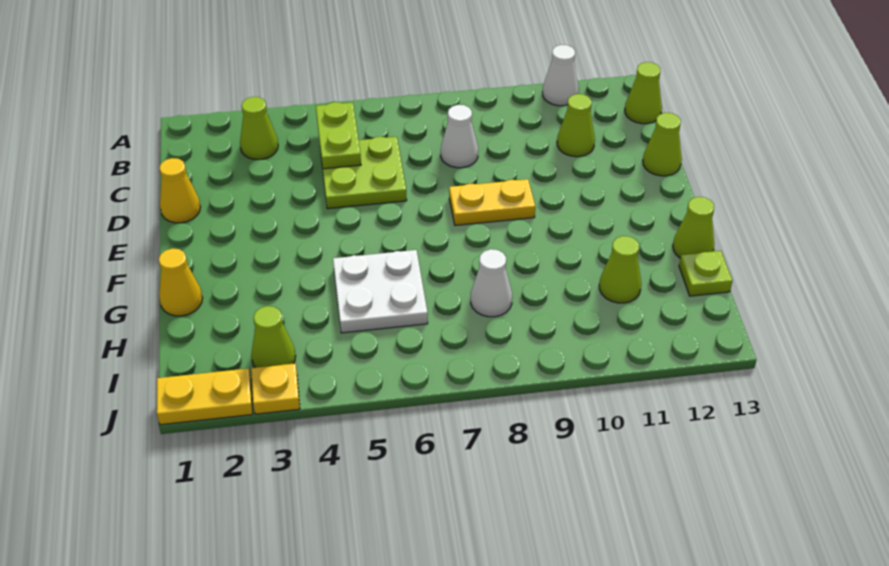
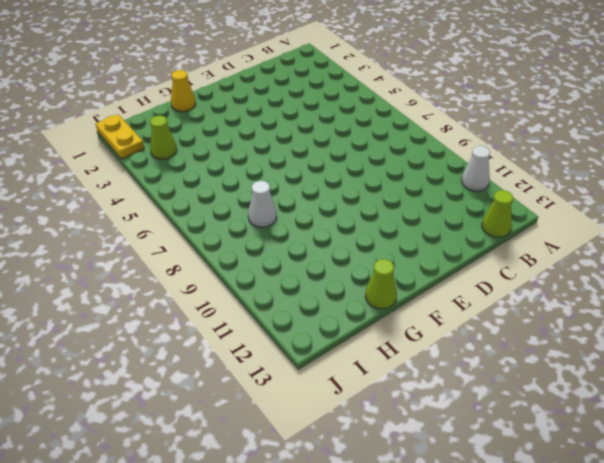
none -> lime cone B3 level 1
none -> lime plate C5:D6 level 1
none -> white cone C8 level 1

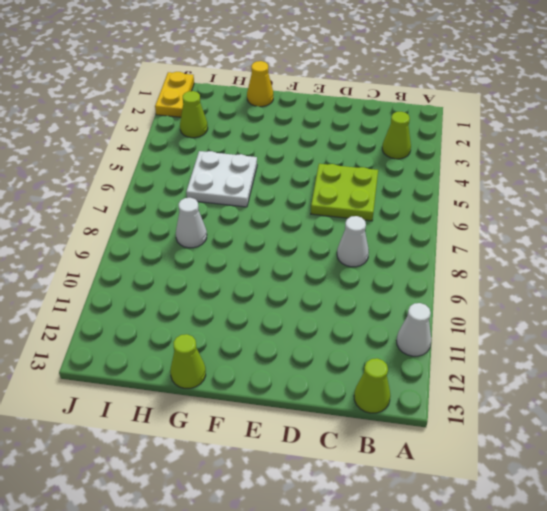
none -> lime cone C11 level 1
none -> yellow cone D1 level 1
none -> lime cone D13 level 1

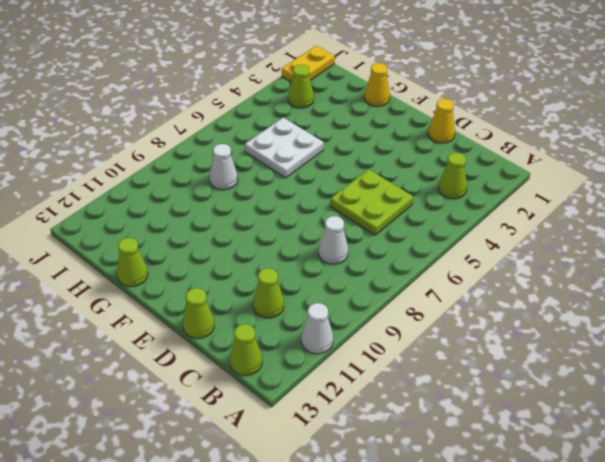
none -> yellow plate E8:E9 level 1
none -> lime cone H11 level 1
none -> lime plate H13 level 1

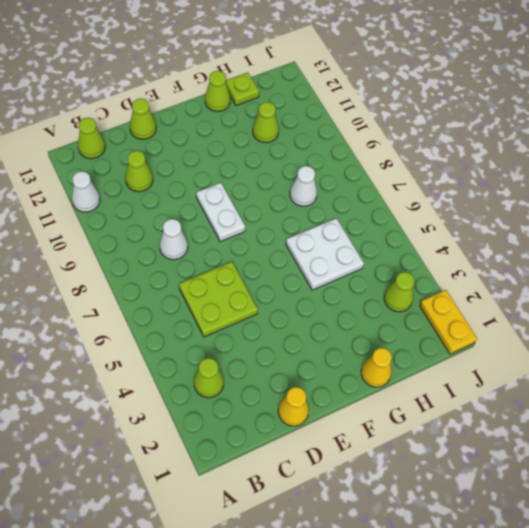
white plate E8:E9 level 1 -> yellow plate E8:E9 level 1
none -> yellow plate J3 level 1
none -> lime plate B5:C5 level 2

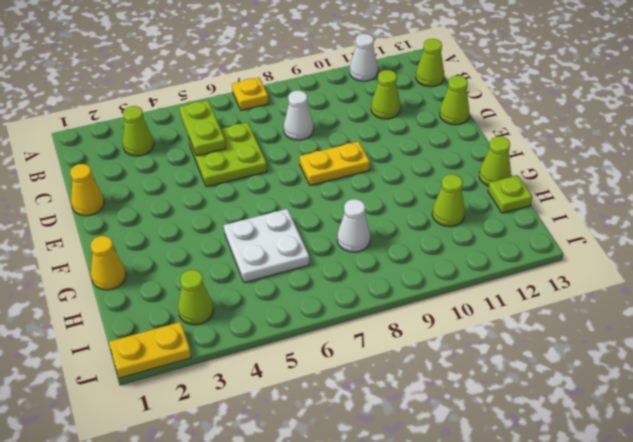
yellow plate A7 level 1 -> yellow plate J3 level 1

